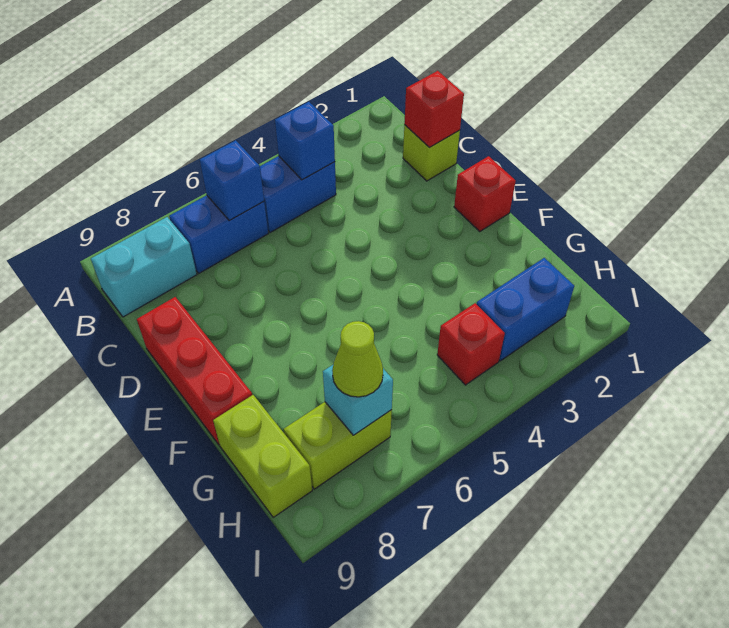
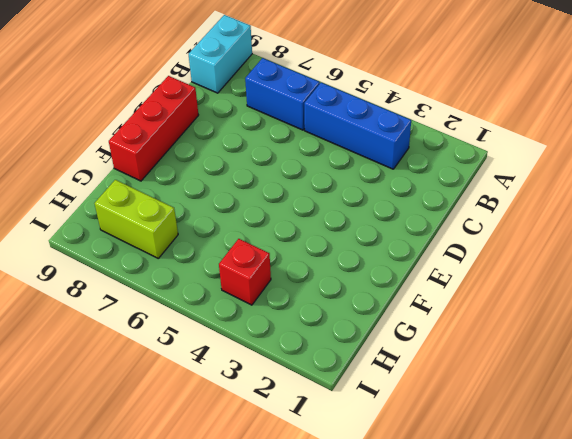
cyan brick A9:B9 level 1 -> cyan brick B8:B9 level 1
blue brick B3:B5 level 1 -> blue brick B4:B5 level 1
none -> lime brick C1 level 1
none -> red brick E1 level 1
none -> lime brick G9:H9 level 1

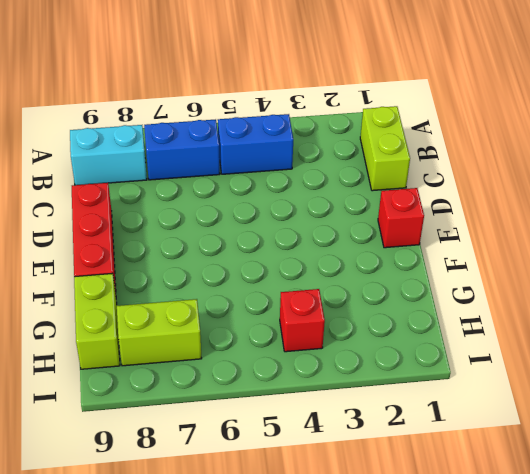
lime brick B1:C1 level 1 -> lime brick C1 level 1
none -> blue brick H2:H3 level 1
none -> blue brick B4 level 2
none -> blue brick B6 level 2

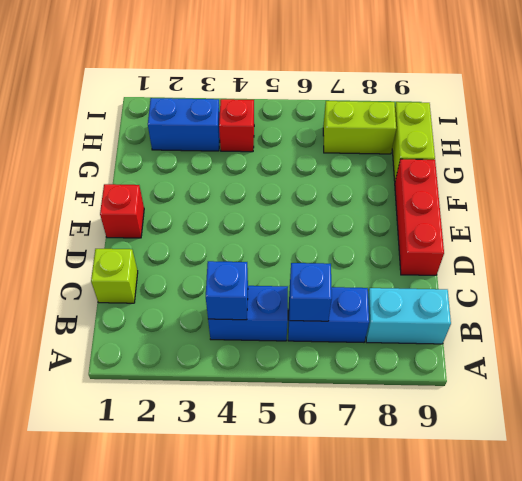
none -> red brick C1 level 2
none -> cyan brick H7 level 2
none -> lime cone H7 level 3

